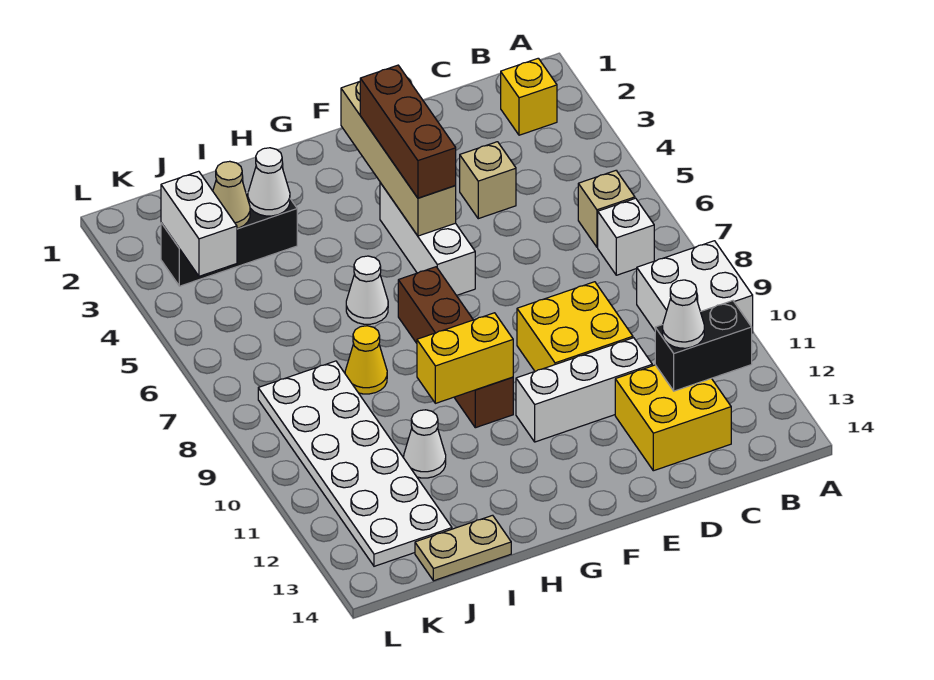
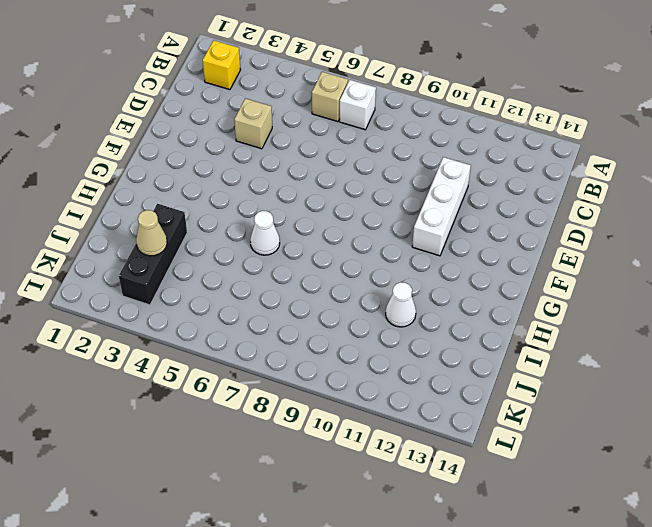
none -> white brick A9:B10 level 1
none -> yellow brick C12:D13 level 1
none -> yellow brick D9:E10 level 1

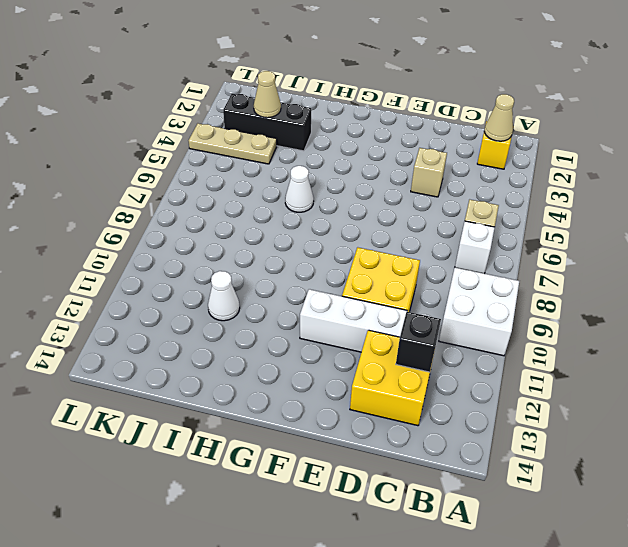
tan cone B2 level 2 -> none
black brick C12 level 2 -> black brick B12:C12 level 2
tan plate J4:L4 level 1 -> none
none -> white brick F4:F6 level 1
none -> brown brick G7:G10 level 1
none -> yellow cone I8 level 1

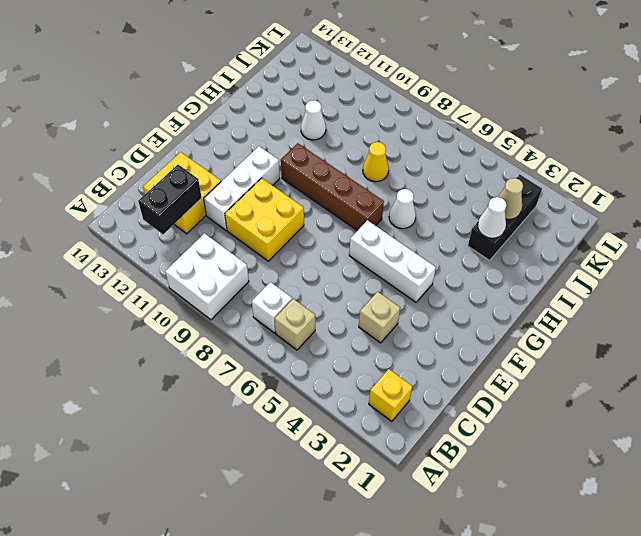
none -> tan plate I14:J14 level 1
none -> white plate J8:K13 level 1
none -> tan brick F2:F5 level 2

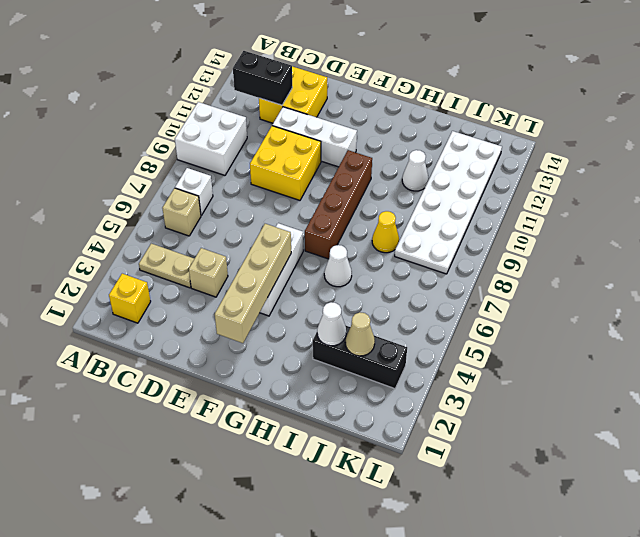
tan plate B4:C4 level 1 -> tan plate I14:J14 level 1
none -> yellow brick G10:H10 level 2
none -> white brick K3:K4 level 2
none -> white cone C12 level 3

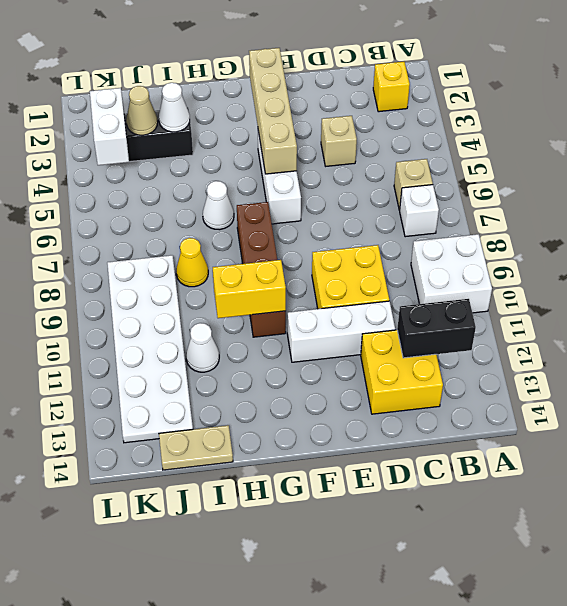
none -> white cone C12 level 3
none -> brown brick F3:F5 level 3

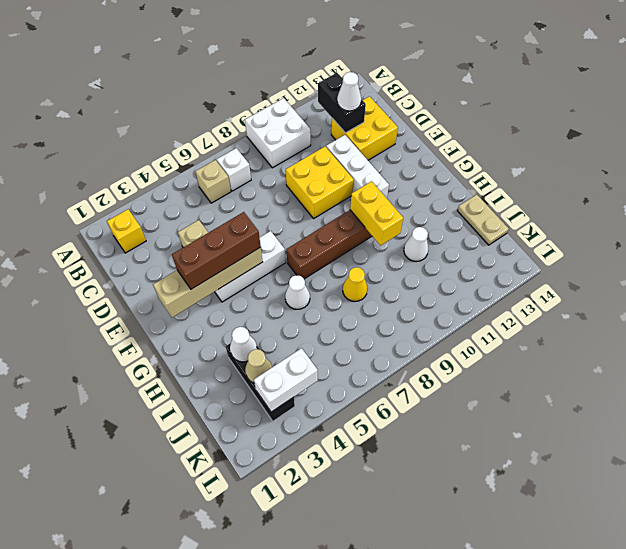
none -> white plate J8:K13 level 1

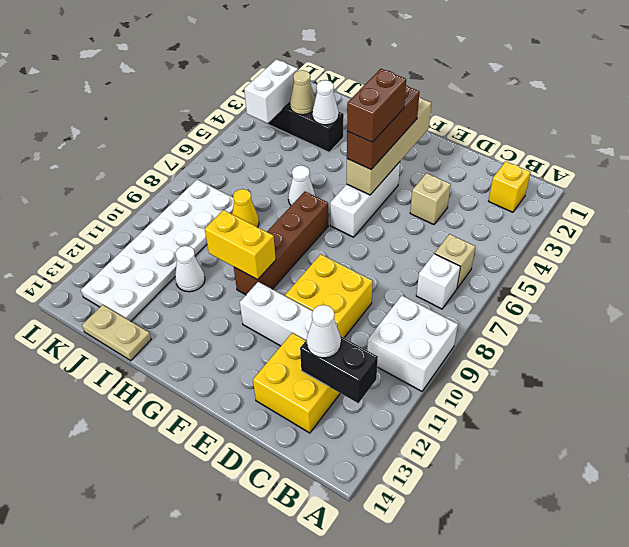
brown brick F4:F5 level 4 -> none

